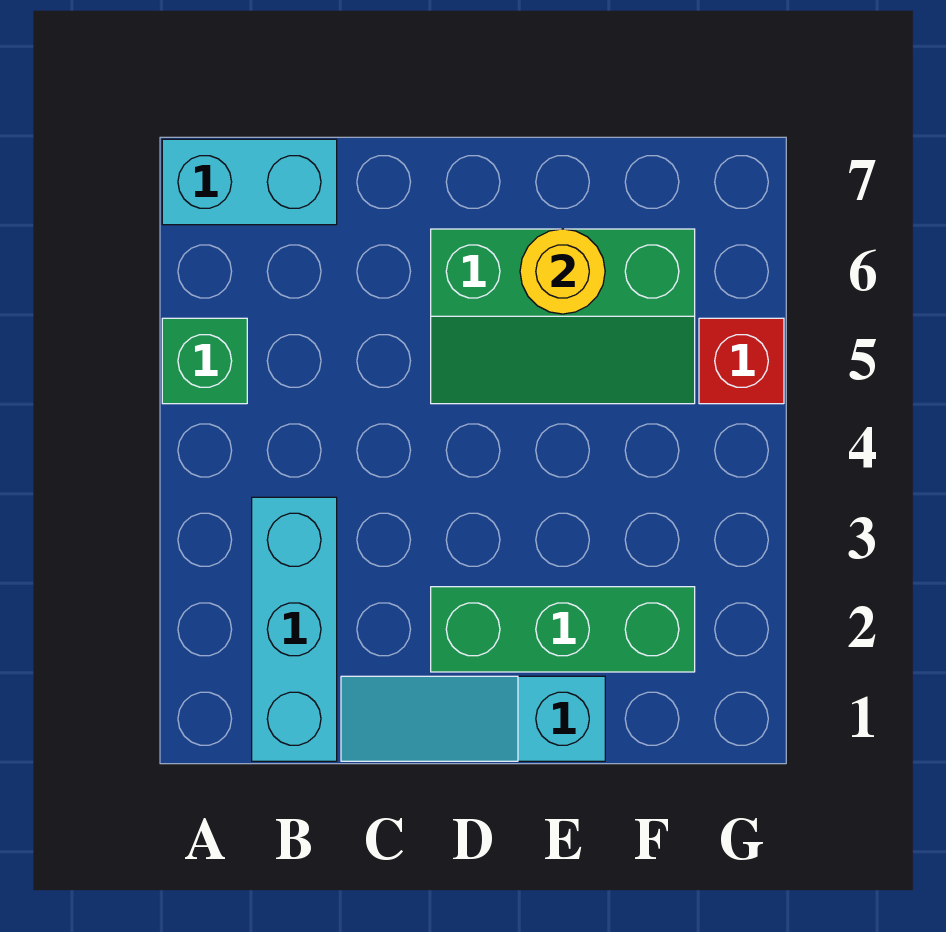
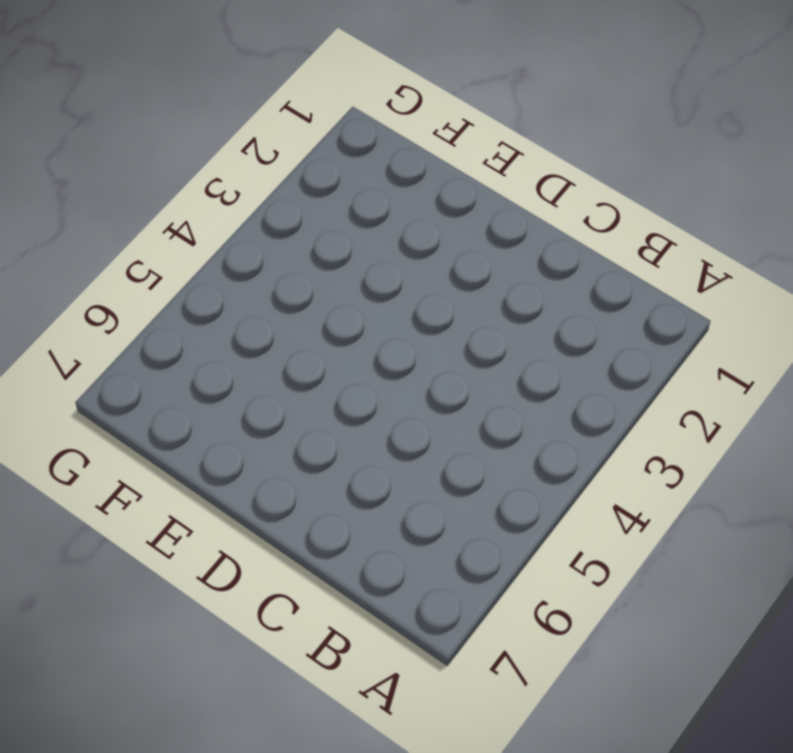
none -> green brick A5 level 1
none -> cyan brick A7:B7 level 1

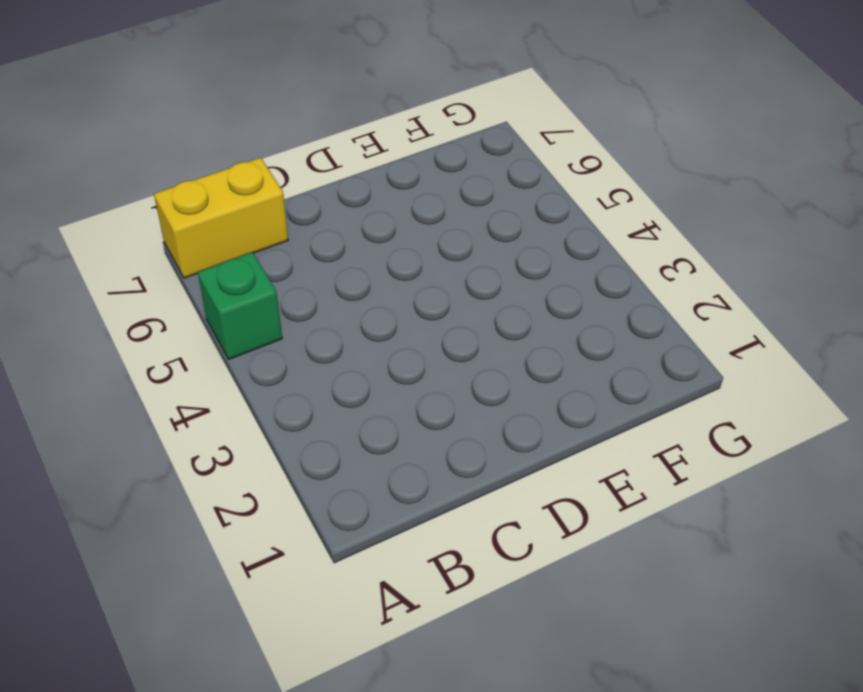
yellow brick A7:B7 level 1 -> cyan brick A7:B7 level 1
none -> cyan brick B1:B3 level 1
none -> cyan slope C1:E1 level 1 top E

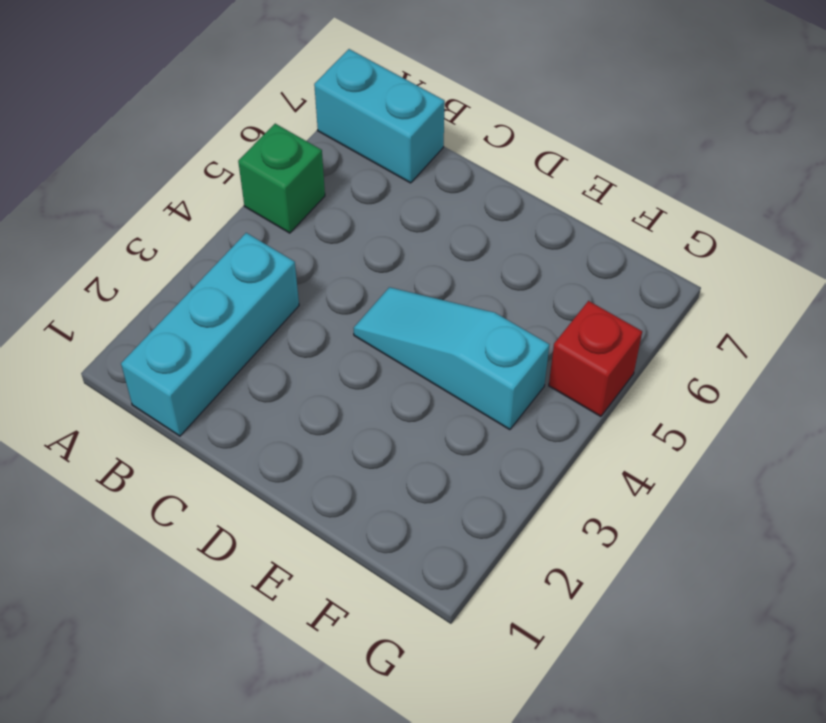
cyan slope D4:F4 level 1 top F -> cyan slope C1:E1 level 1 top E
none -> green brick D2:F2 level 1
none -> green slope D5:F6 level 1 top 6

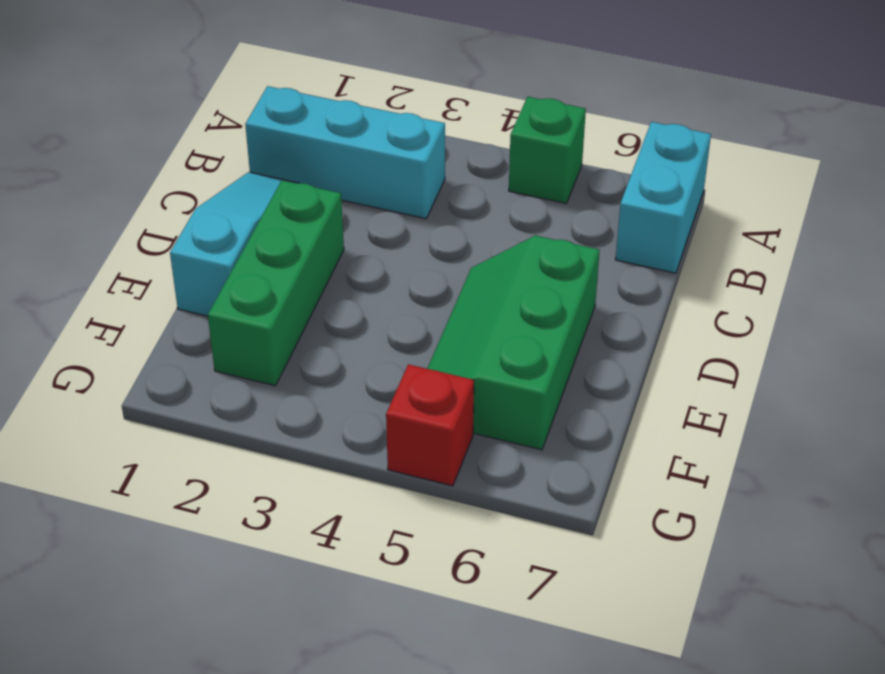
none -> yellow round brick E6 level 2

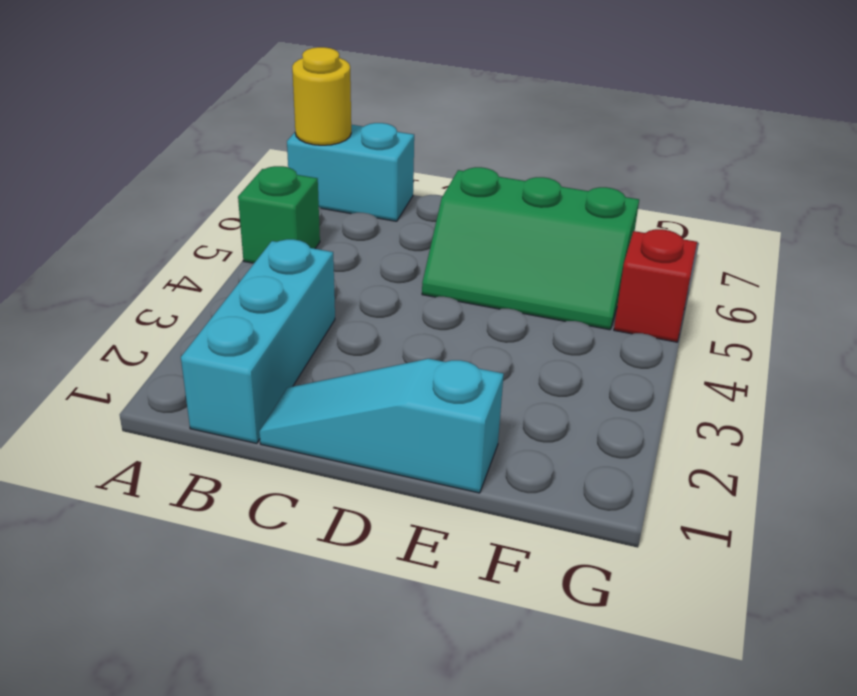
yellow round brick A7 level 2 -> yellow round brick E6 level 2
none -> green brick D2:F2 level 1

